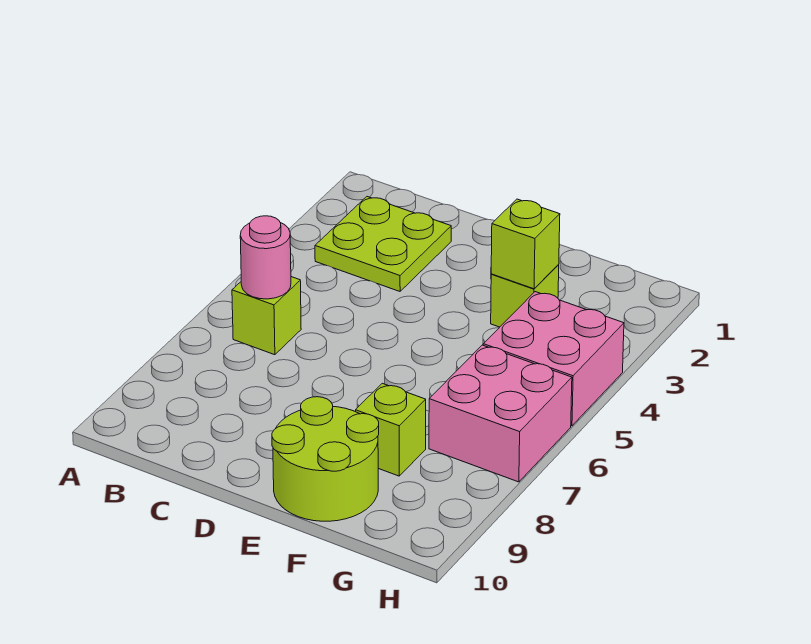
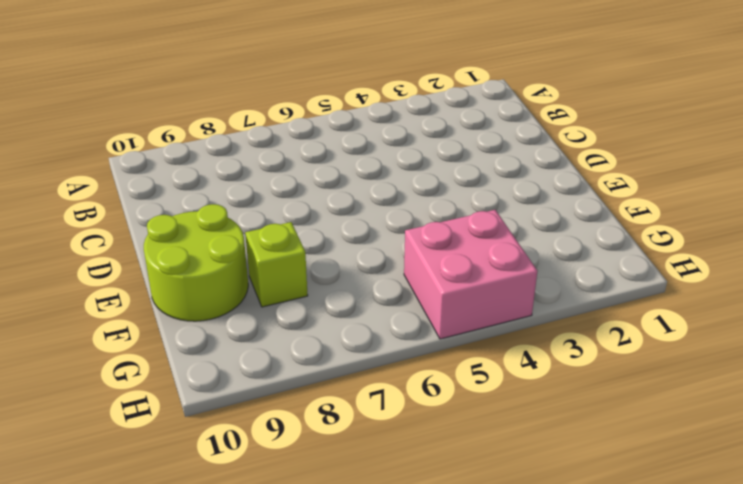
none -> lime plate B2:C3 level 1
none -> lime brick B6 level 1

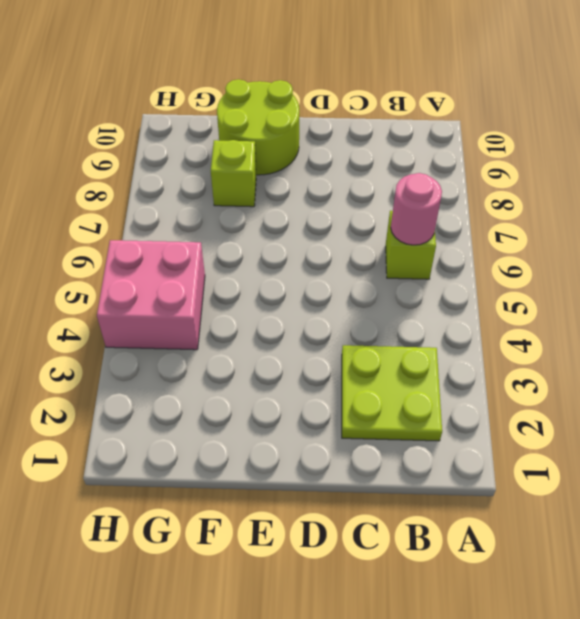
none -> lime brick F3 level 1
none -> pink brick G6:H7 level 1

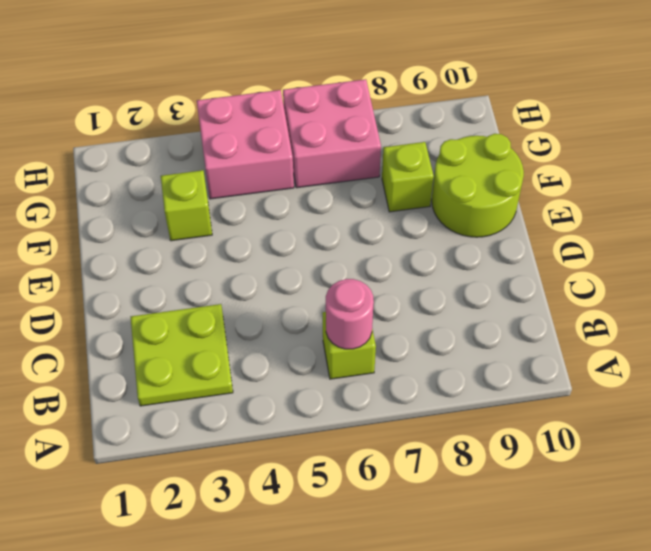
none -> lime brick F3 level 2

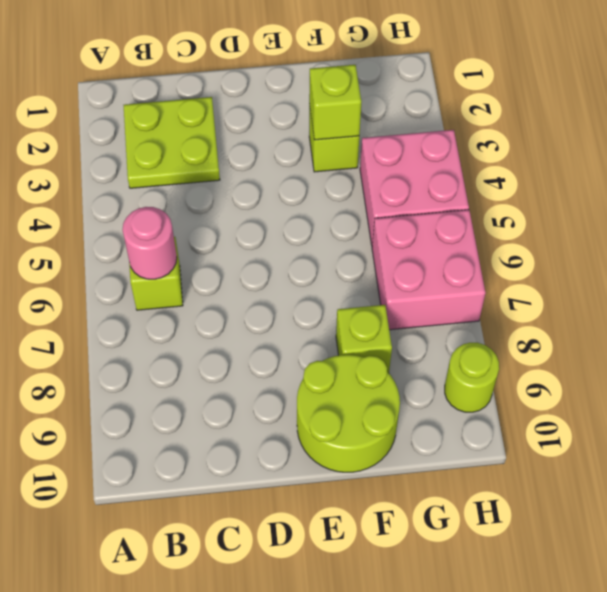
lime round brick H9 level 1 -> none

